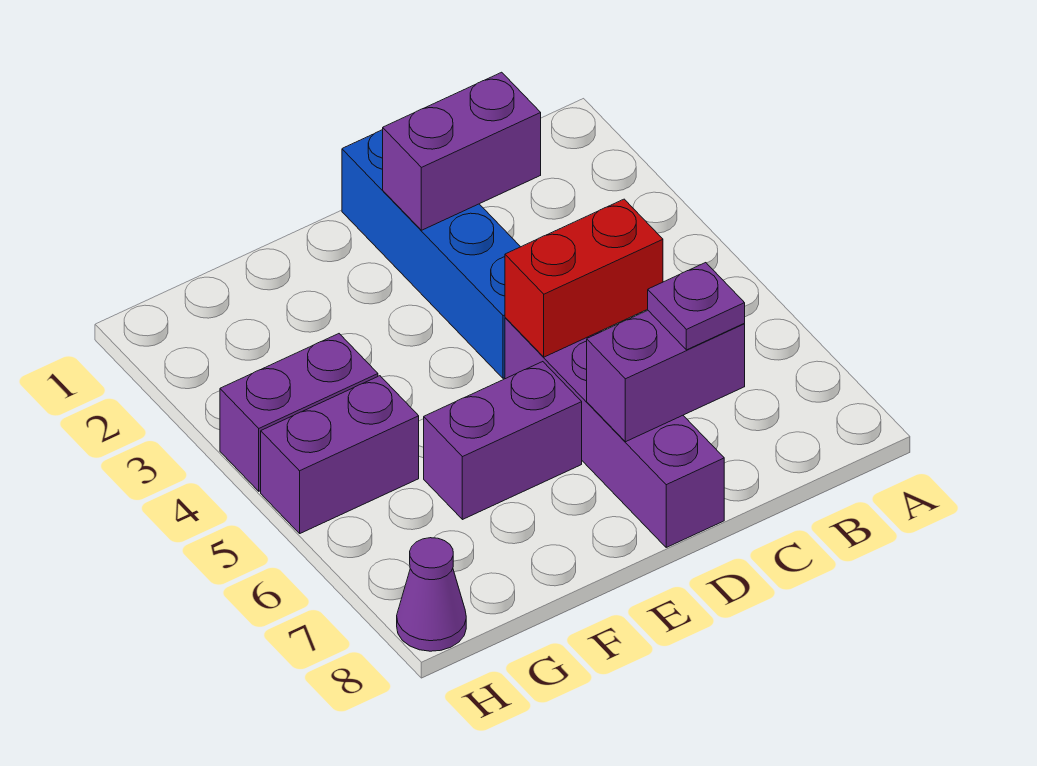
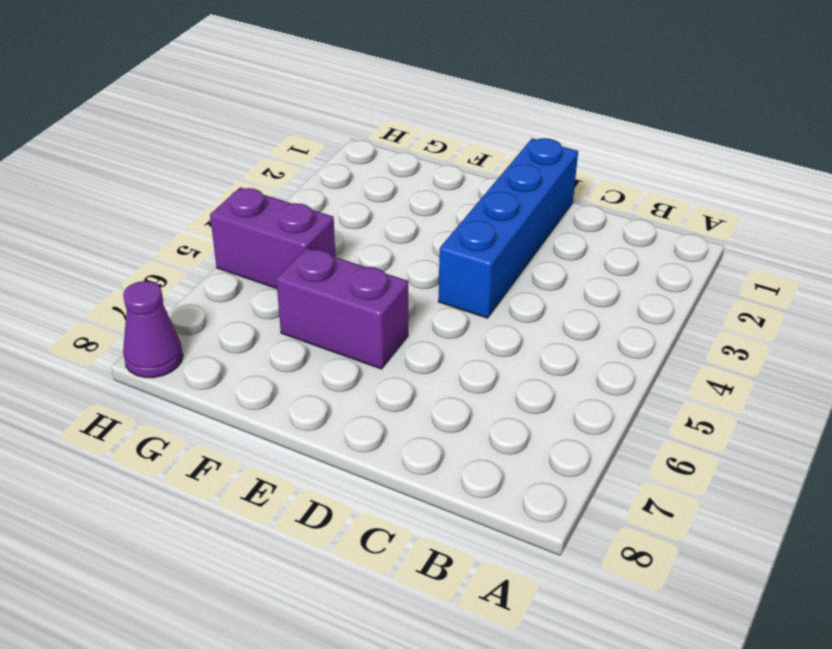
none -> purple brick D5:D8 level 1
none -> purple brick G4:H4 level 1

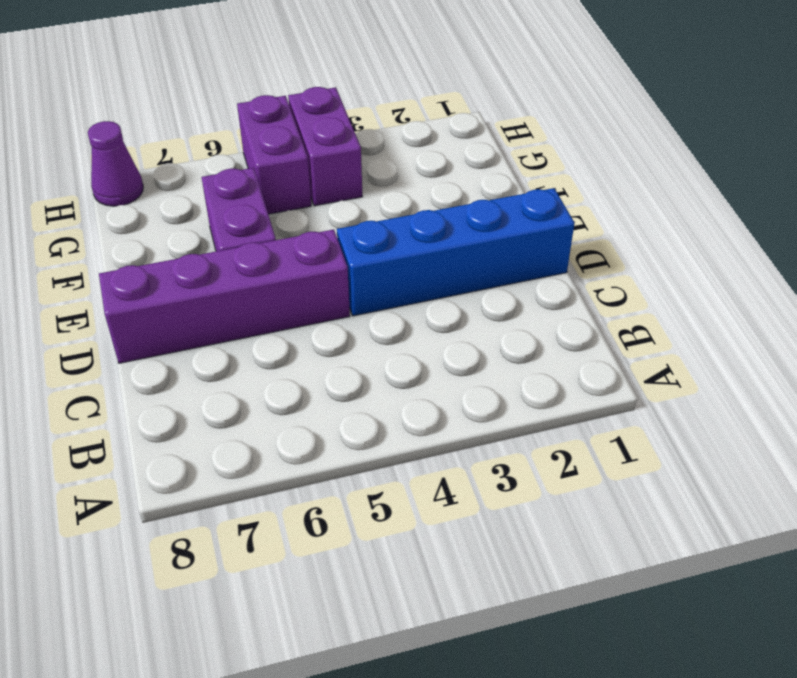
none -> purple brick C2:D2 level 2
none -> red brick C5:D5 level 2

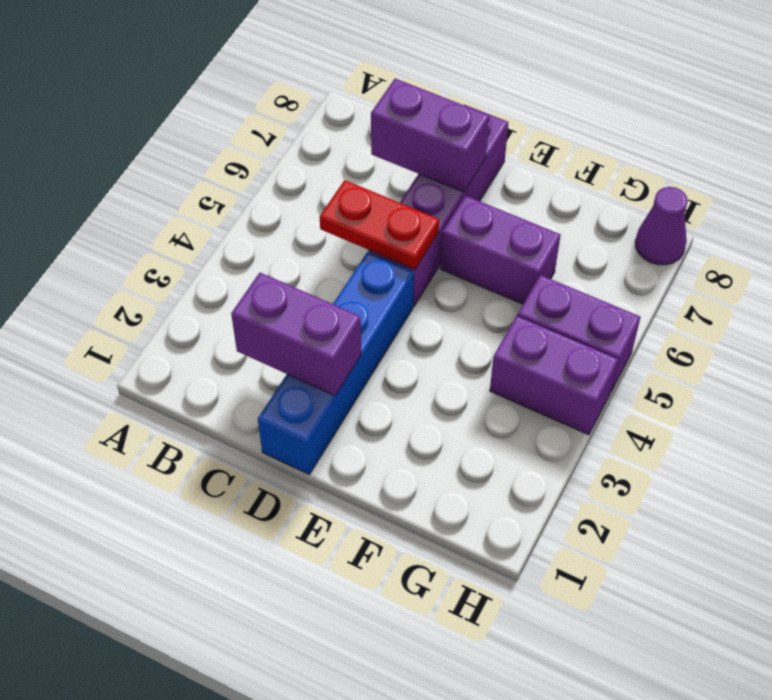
red plate C5:D5 level 2 -> red brick C5:D5 level 2
none -> purple plate C7 level 3

